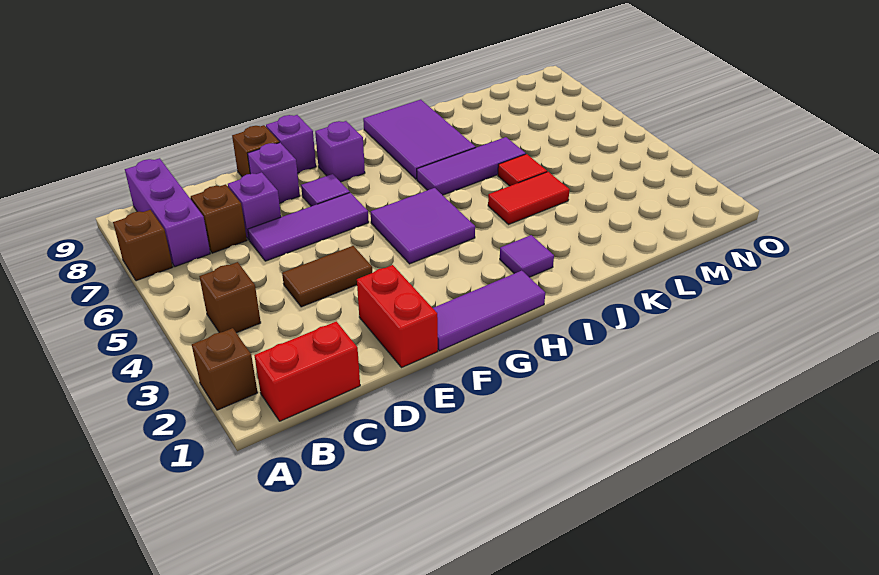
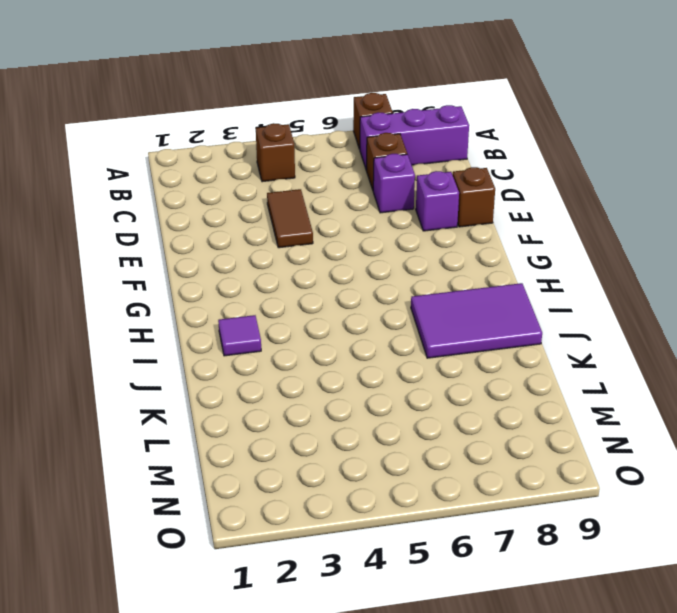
none -> brown brick A2 level 1
none -> red brick B1:C1 level 1
none -> purple tile D6:F6 level 1

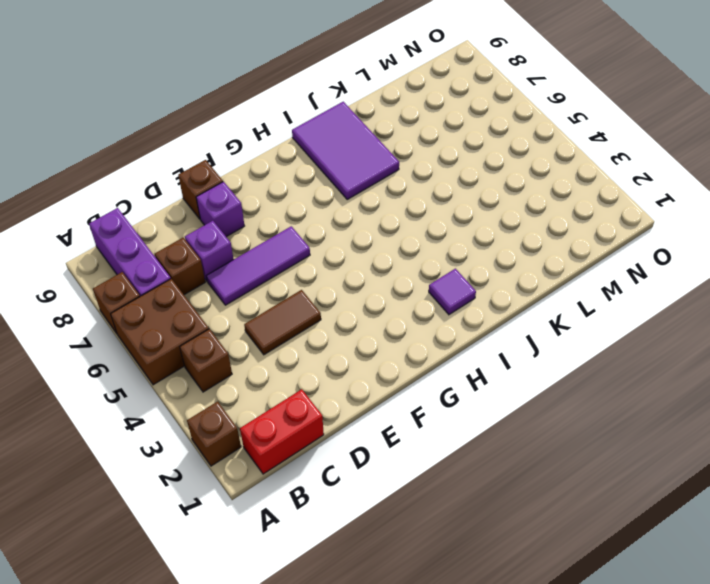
brown brick A5:B6 level 1 -> none
none -> red brick E1:E2 level 1
none -> purple tile F1:H1 level 1
none -> purple tile F7 level 1

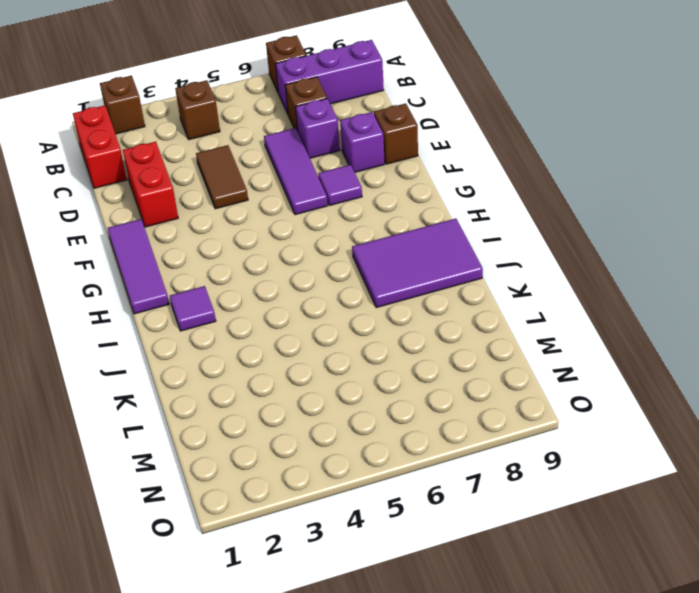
red brick D2:E2 level 1 -> red brick E1:E2 level 1
none -> purple brick F9 level 1
none -> purple tile G4:H5 level 1
none -> purple brick G8 level 1

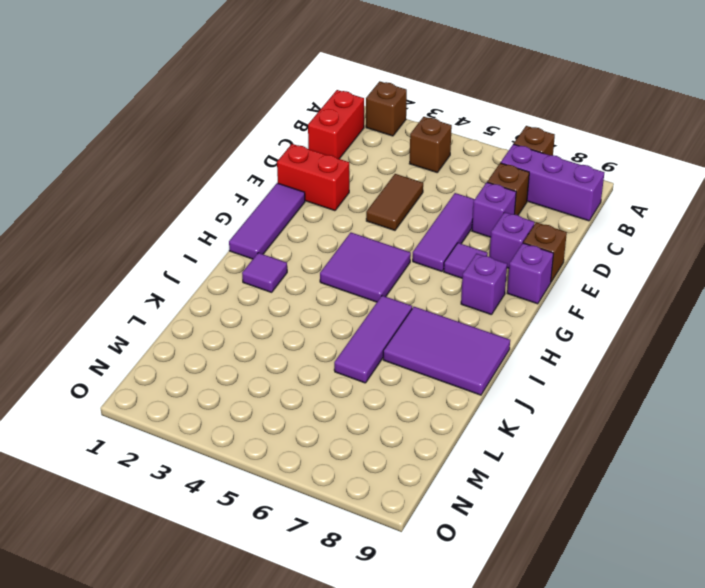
none -> red tile J4:K4 level 1
none -> red tile K5 level 1

